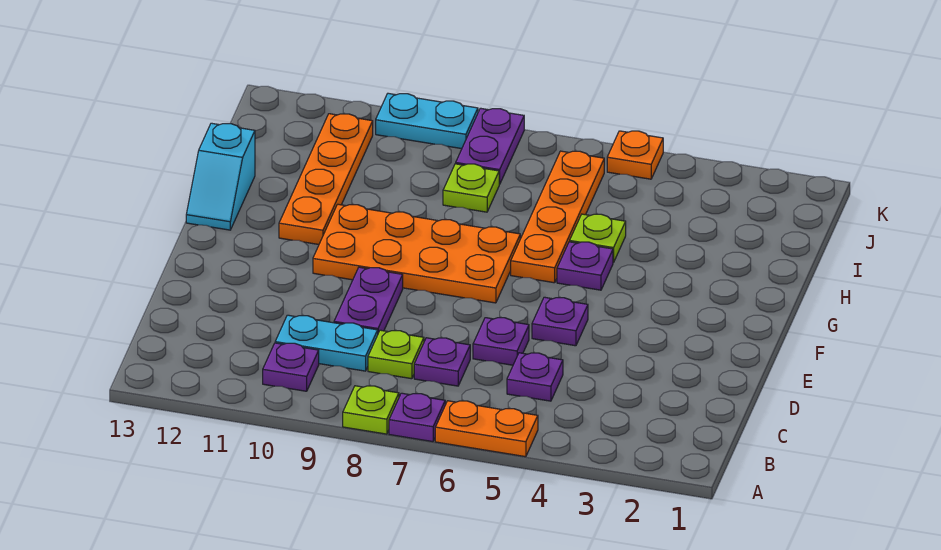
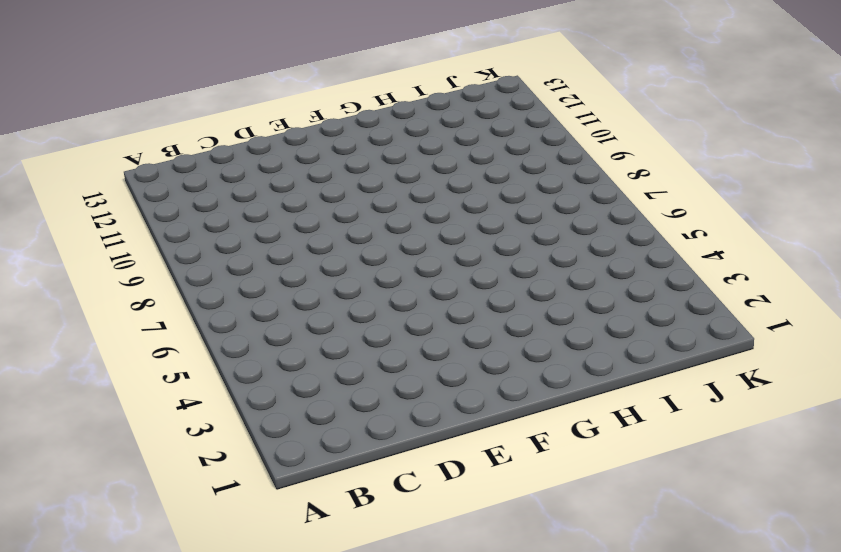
none -> orange plate A5:A6 level 1
none -> purple plate A7 level 1
none -> lime plate A8 level 1

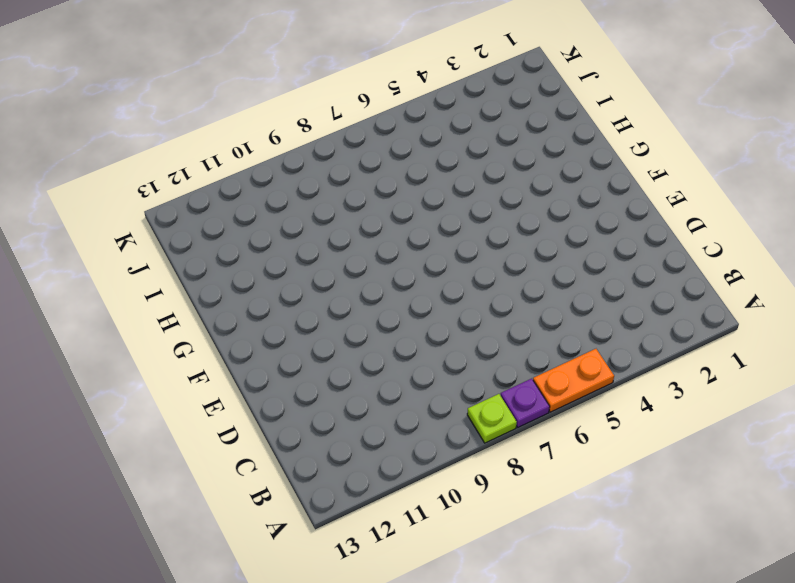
none -> purple plate B10 level 1
none -> purple plate C5 level 1
none -> purple plate C7 level 1

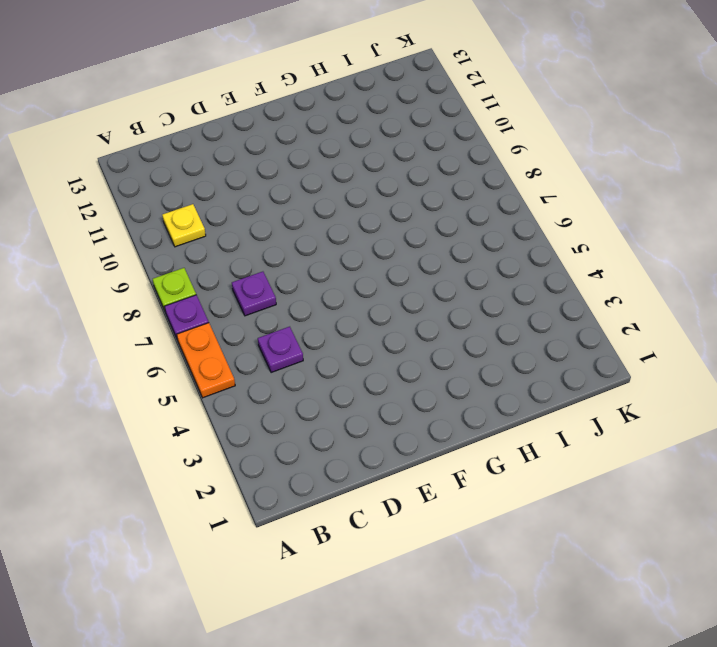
yellow plate B10 level 1 -> purple plate B10 level 1
none -> lime plate C8 level 1
none -> cyan plate C9:C10 level 1
none -> purple plate D6 level 1

